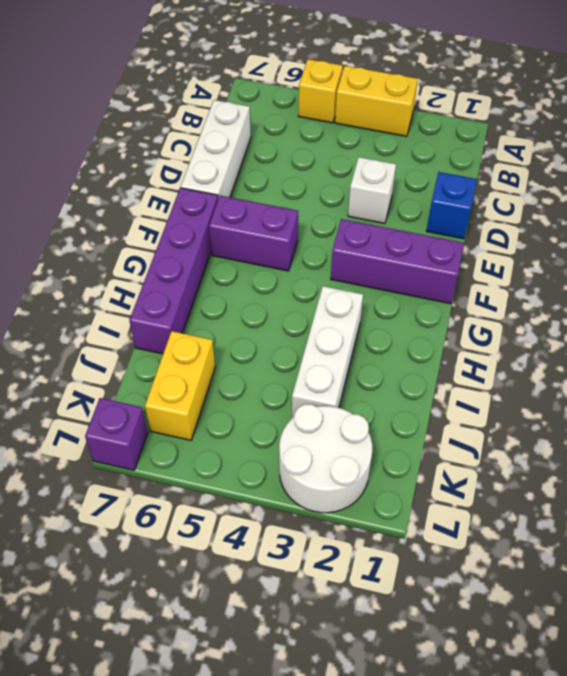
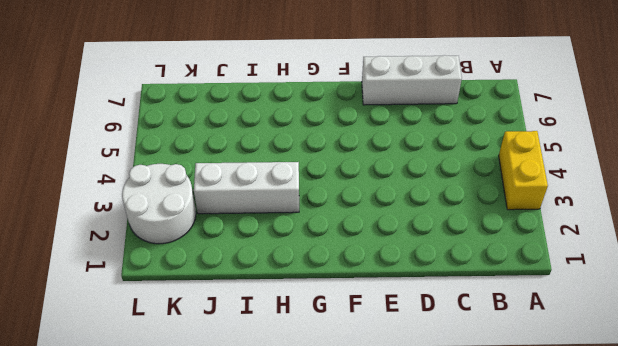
none -> yellow brick A5 level 1
none -> blue brick D1 level 1
none -> white brick D3 level 1

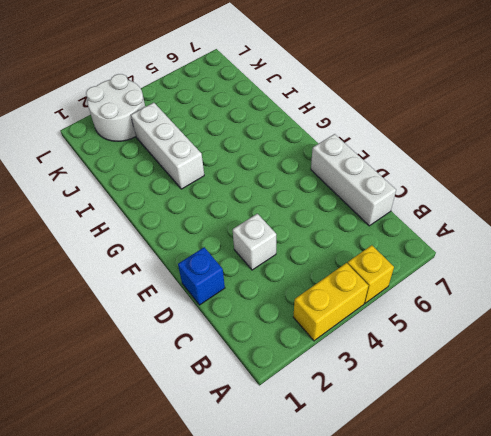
none -> purple brick F1:F3 level 1
none -> purple brick F5:F6 level 1
none -> purple brick F7:I7 level 1

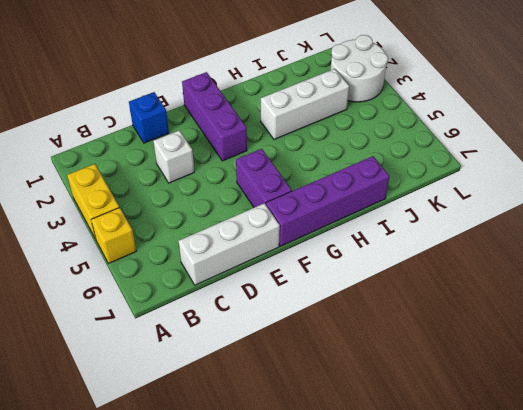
none -> yellow brick J6:K6 level 1
none -> purple brick L7 level 1

